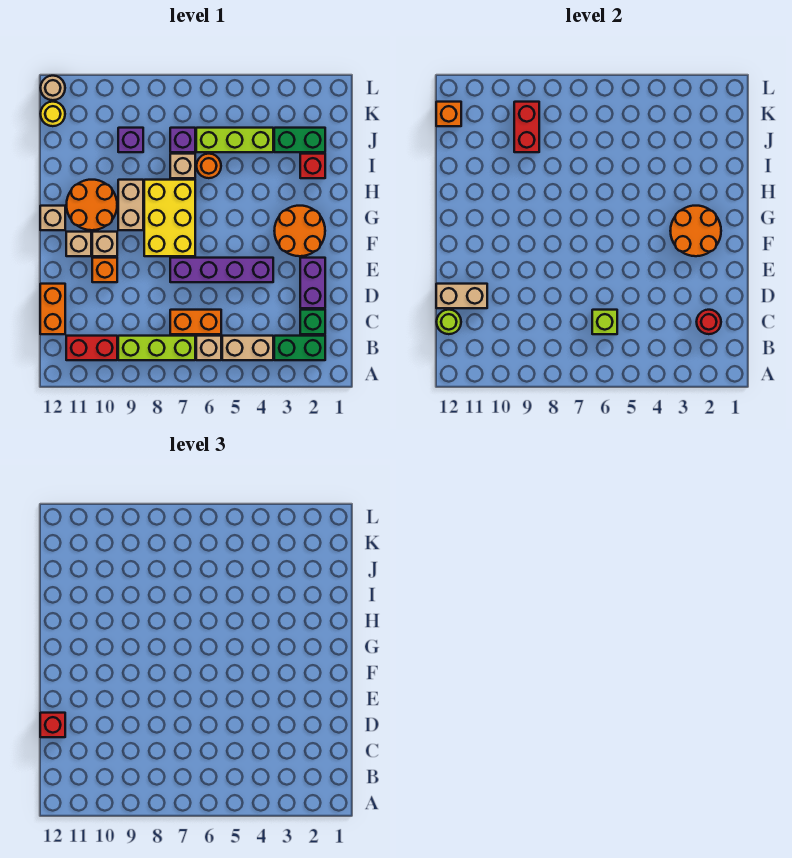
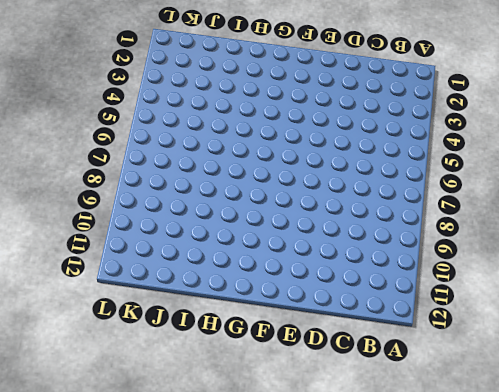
none -> green brick B2:B3 level 1
none -> tan brick B4:B5 level 1
none -> tan brick B6 level 1
none -> lime brick B7:B9 level 1

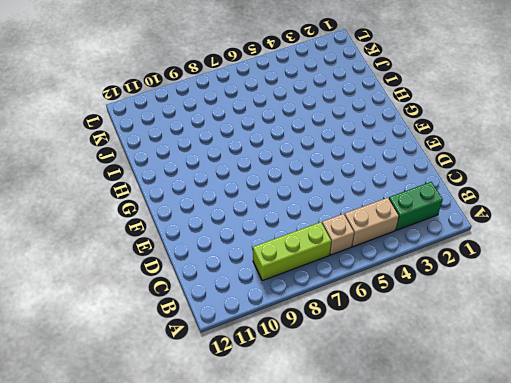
none -> red brick B10:B11 level 1
none -> green brick C2 level 1
none -> orange brick C6:C7 level 1
none -> orange brick C12:D12 level 1

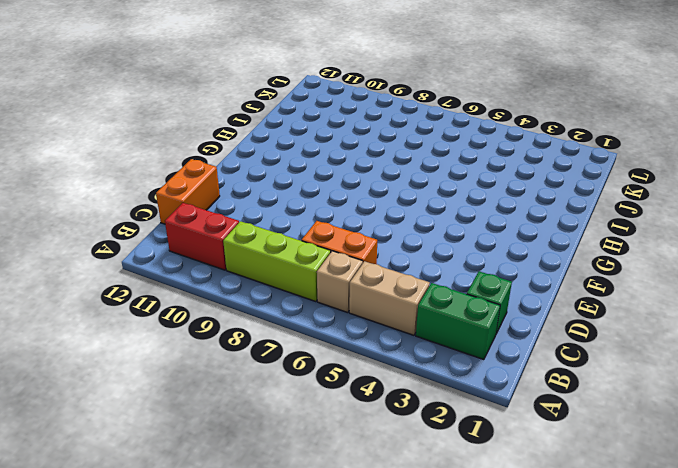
none -> purple brick D2:E2 level 1
none -> purple brick E4:E7 level 1
none -> orange brick E10 level 1
none -> orange round brick F2:G3 level 1

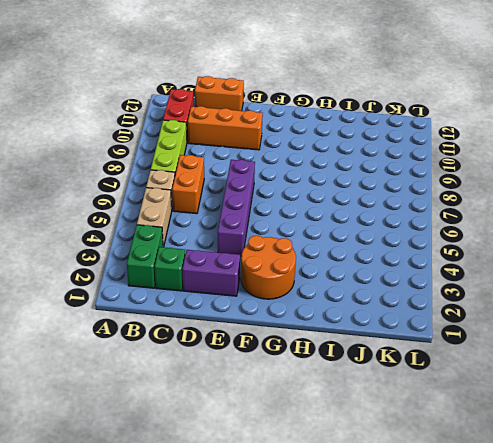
orange brick C10:E10 level 1 -> orange brick E10 level 1
none -> yellow brick F7:H8 level 1
none -> tan brick F10 level 1
none -> tan brick F11 level 1
none -> tan brick G9:H9 level 1

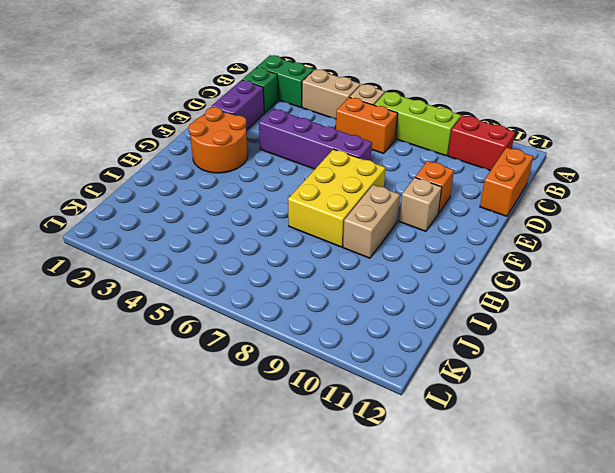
none -> tan brick F11 level 1
none -> orange round brick G10:H11 level 1
none -> tan brick G12 level 1
none -> red brick I2 level 1

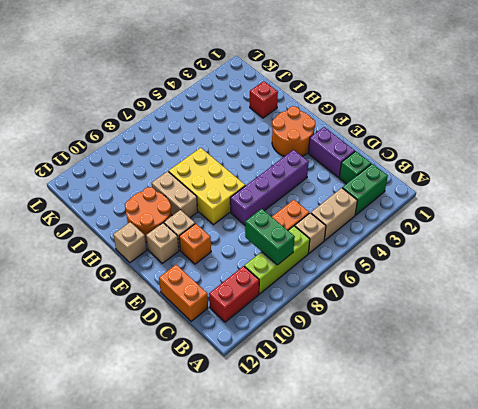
green brick B8:C8 level 2 -> green brick J2:J3 level 1
none -> orange round brick I6 level 1
none -> tan brick I7 level 1
none -> lime brick J4:J6 level 1
none -> purple brick J7 level 1

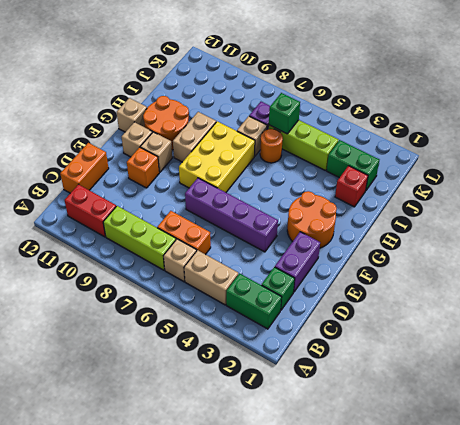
green brick J6 level 2 -> none
none -> purple brick J9 level 1
none -> yellow round brick K12 level 1
none -> tan round brick L12 level 1
none -> red round brick C2 level 2

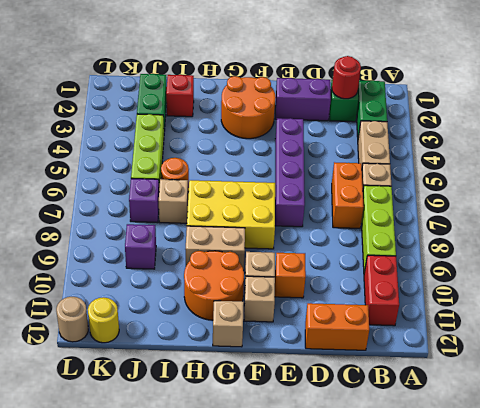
none -> lime brick C6 level 2
none -> lime round brick C12 level 2
none -> tan brick D11:D12 level 2
none -> orange round brick F2:G3 level 2

